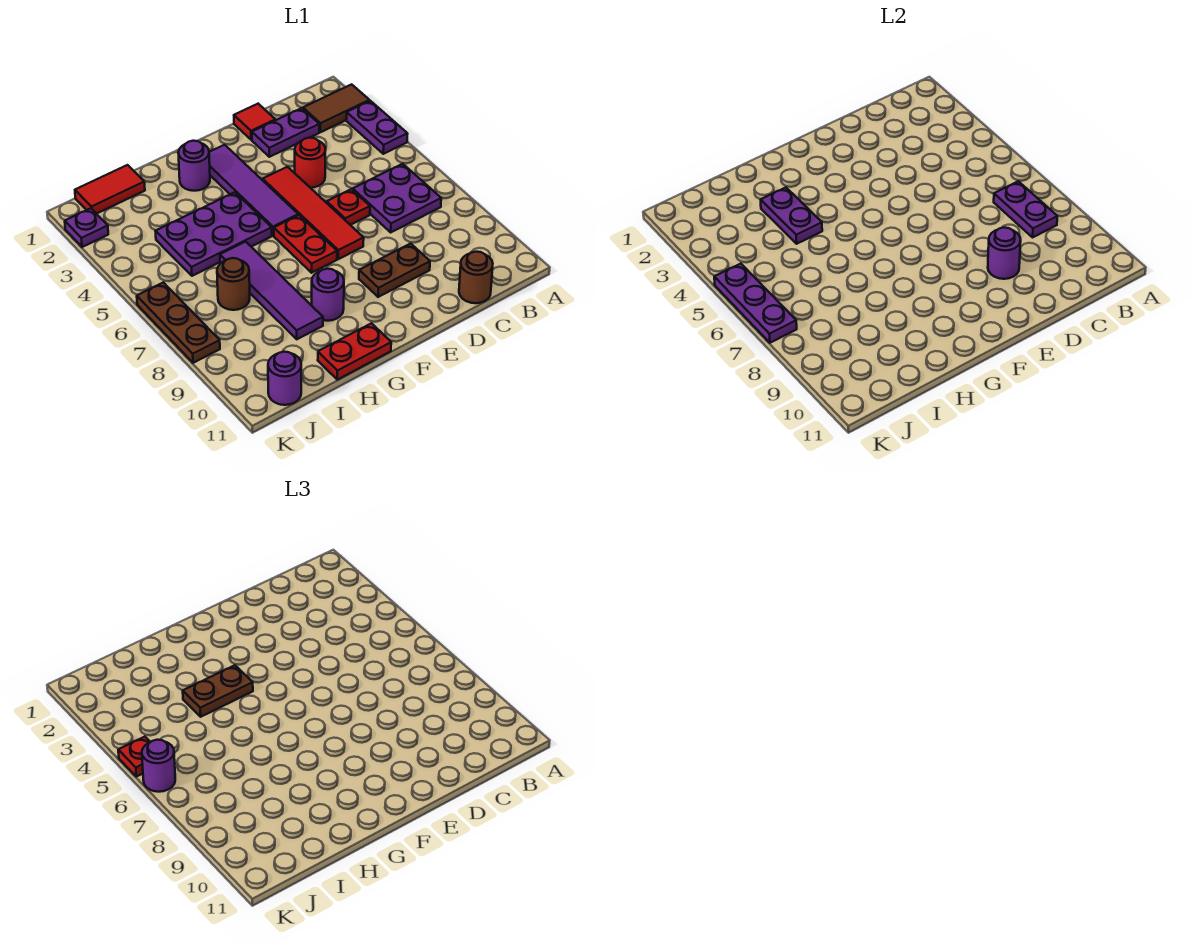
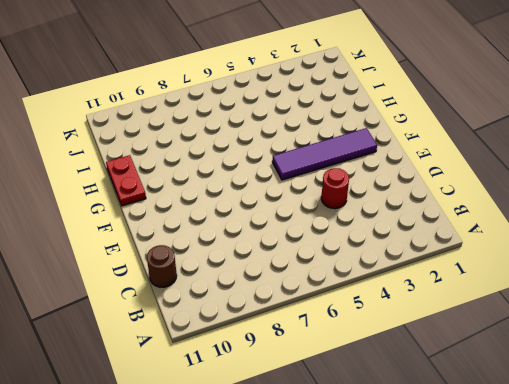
none -> brown tile A2:B2 level 1
none -> purple plate A3:A4 level 1
none -> purple plate B6:C7 level 1

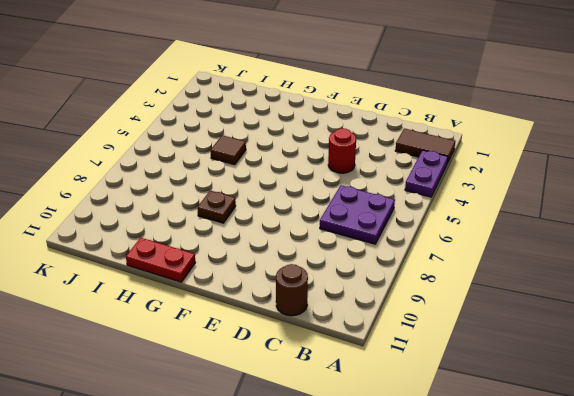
brown plate G8 level 1 -> none
brown tile H5 level 1 -> purple plate G4:I5 level 1
none -> purple plate C2:D2 level 1
none -> red tile D1 level 1
none -> red plate D6 level 1

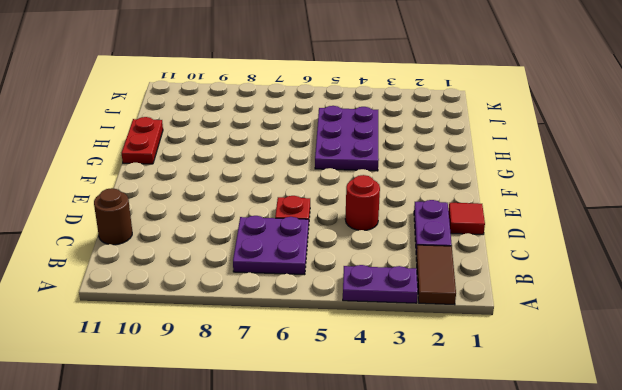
none -> brown plate D9:E9 level 1
none -> red tile E4:E7 level 1
none -> purple tile F2:F5 level 1

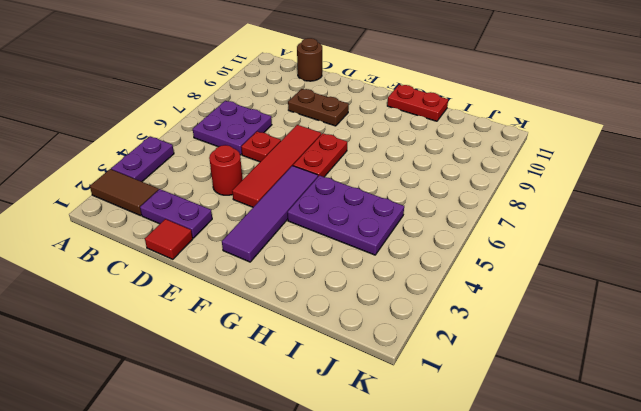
none -> purple round brick G2 level 1
none -> purple round brick G9 level 1
none -> purple tile H6:H9 level 1

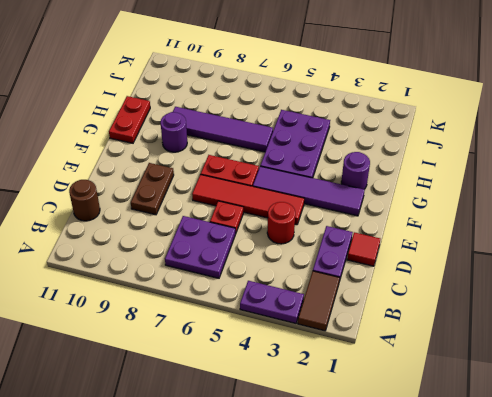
none -> red tile I1:J1 level 1
none -> brown round brick I7 level 1
none -> purple round brick J11 level 1

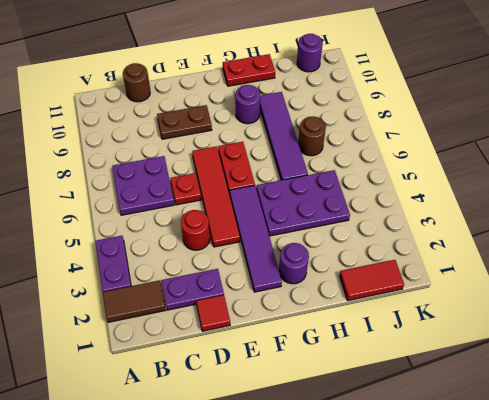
none -> purple plate K2 level 1
none -> brown plate K6:K8 level 1
none -> purple plate B7:B8 level 2

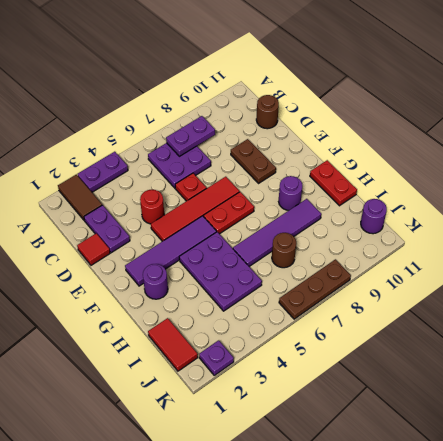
none -> purple round brick D9 level 2
none -> purple plate H3:H4 level 2
none -> purple plate K5:K7 level 2

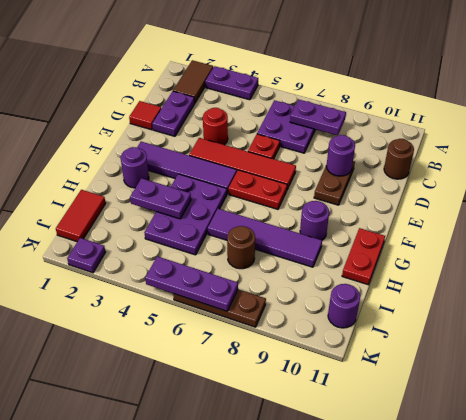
none -> brown plate G4:H4 level 3
none -> red plate K5 level 3
none -> purple round brick K6 level 3

